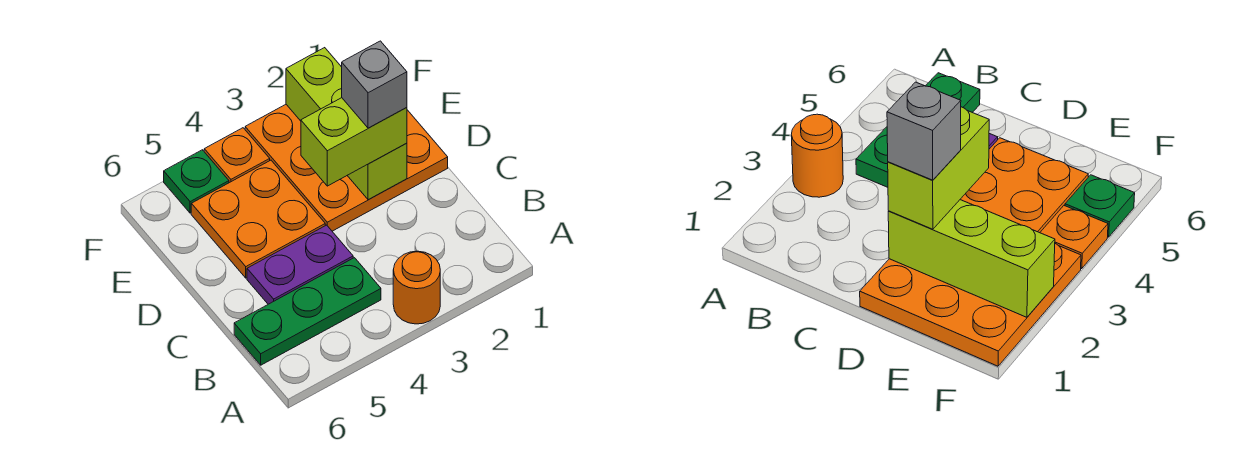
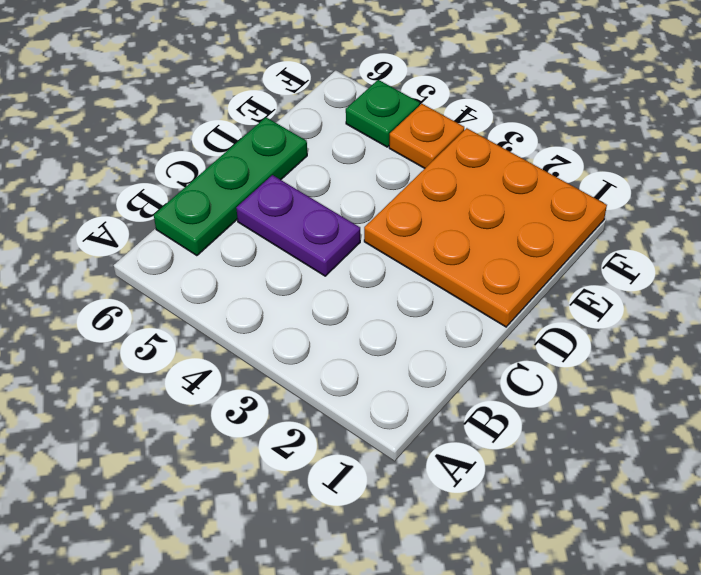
green plate B6:D6 level 1 -> green plate B4:B6 level 1
none -> orange round brick A3 level 1
none -> orange plate D4:E5 level 1

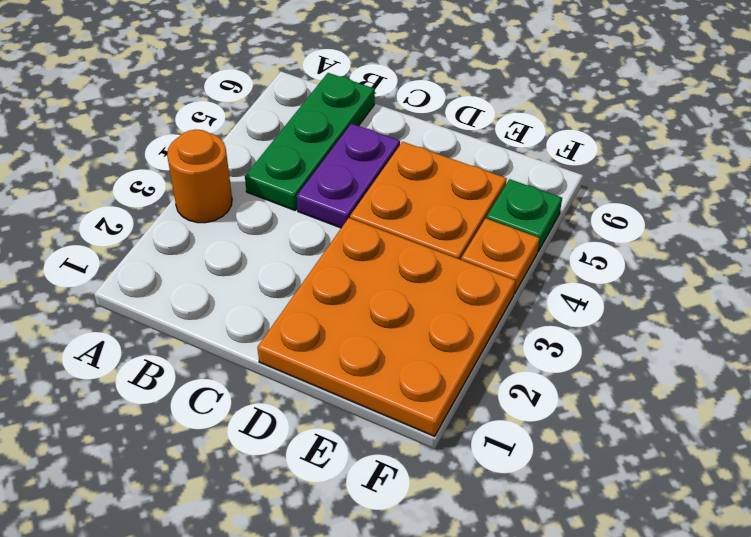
none -> lime brick D2:F2 level 2
none -> lime brick D2:D3 level 3

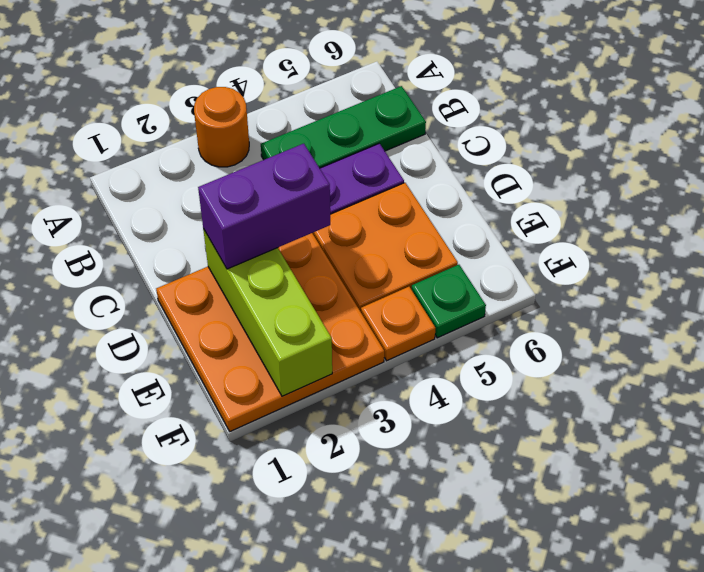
purple brick D2:D3 level 3 -> lime brick D2:D3 level 3
none -> grey brick D2 level 4

